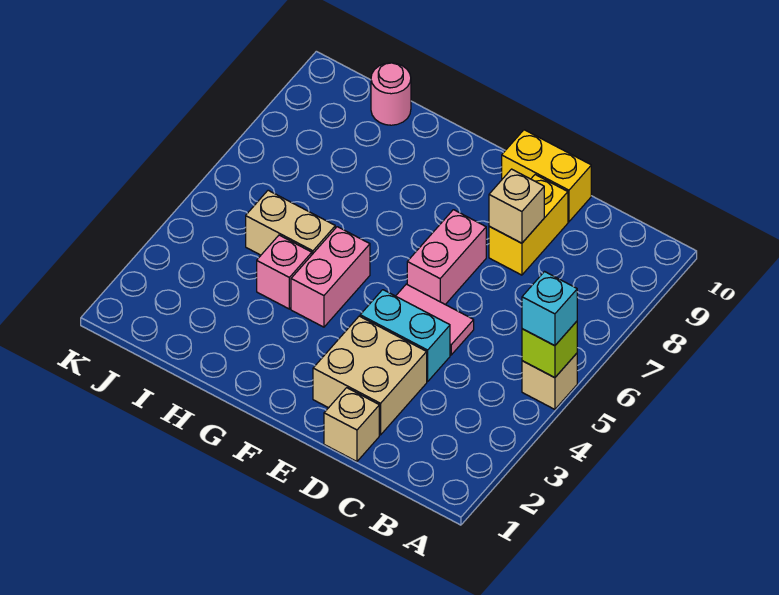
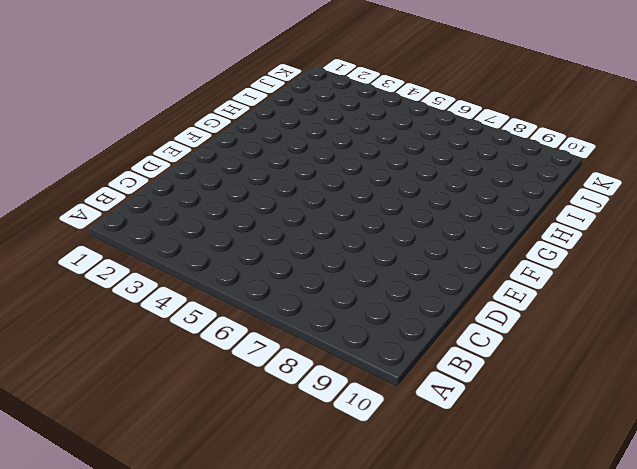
none -> tan brick A5 level 1
none -> tan brick D1 level 1
none -> tan brick D2:E3 level 1

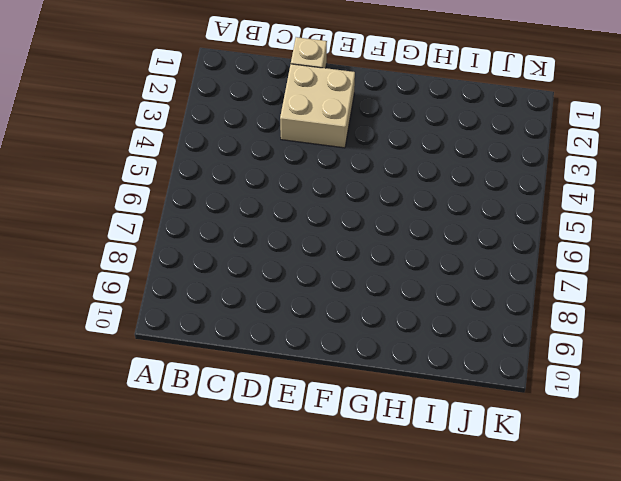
none -> tan brick A5 level 1
none -> cyan brick D4:E4 level 1
none -> pink tile D5:E5 level 1

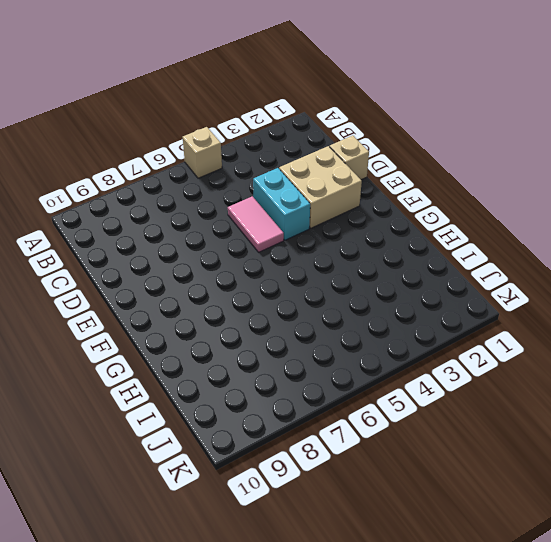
none -> yellow brick D8:D9 level 1
none -> yellow brick D10:E10 level 1
none -> pink brick E6:E7 level 1

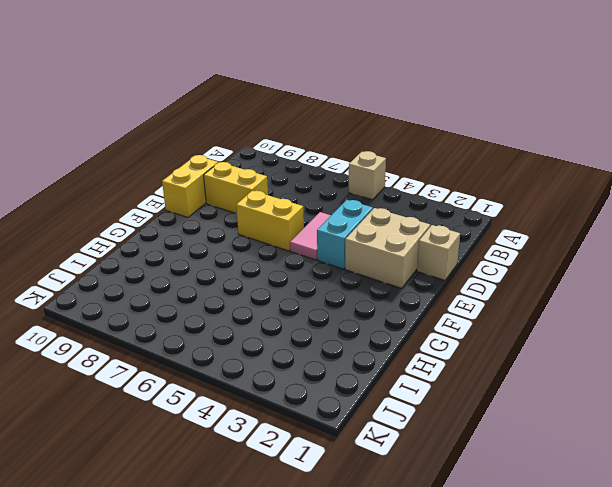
yellow brick E6:E7 level 1 -> pink brick E6:E7 level 1
none -> pink brick G4:G5 level 1
none -> pink brick H4 level 1
none -> tan brick H5:I5 level 1

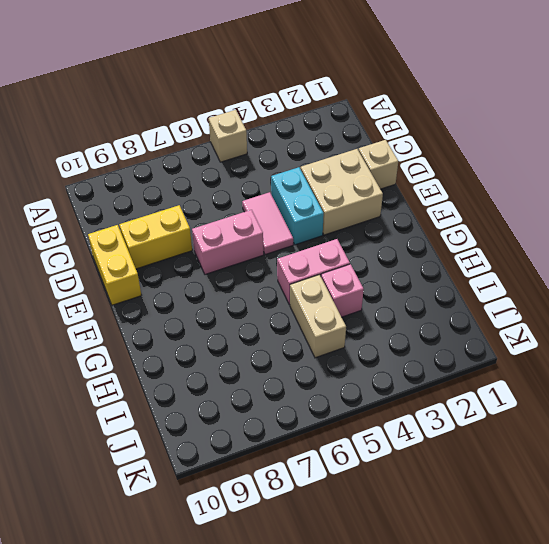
none -> pink round brick I10 level 1
none -> lime brick A5 level 2
none -> tan brick D8 level 2

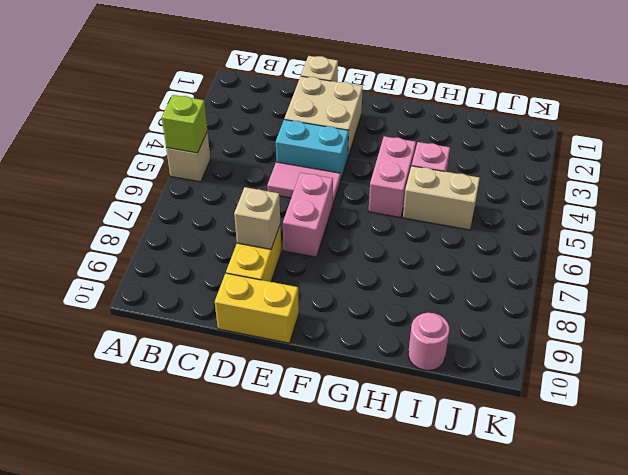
none -> cyan brick A5 level 3

